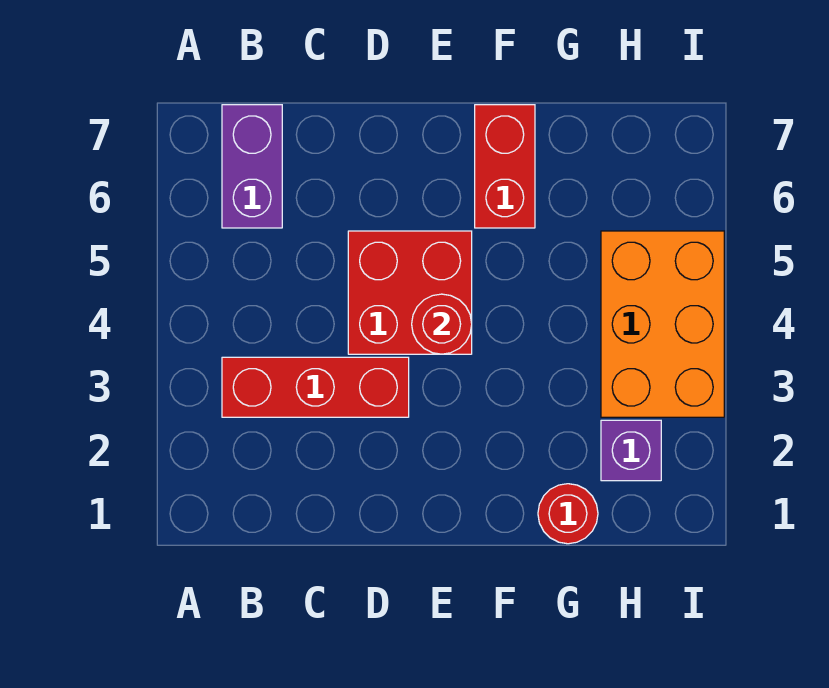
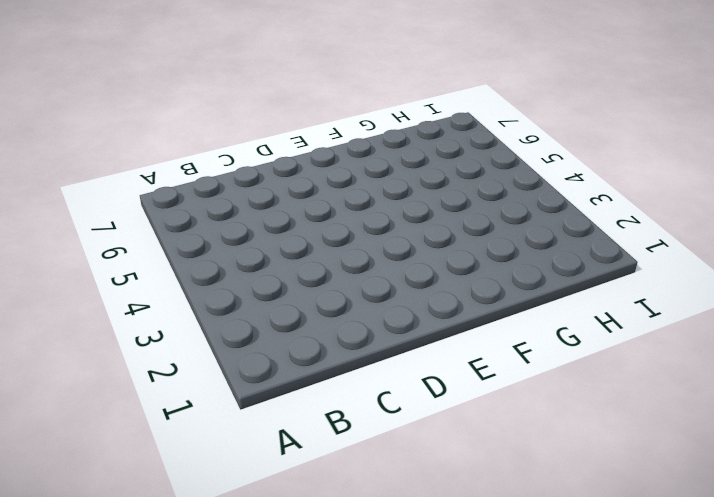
none -> red brick B3:D3 level 1
none -> purple brick B6:B7 level 1

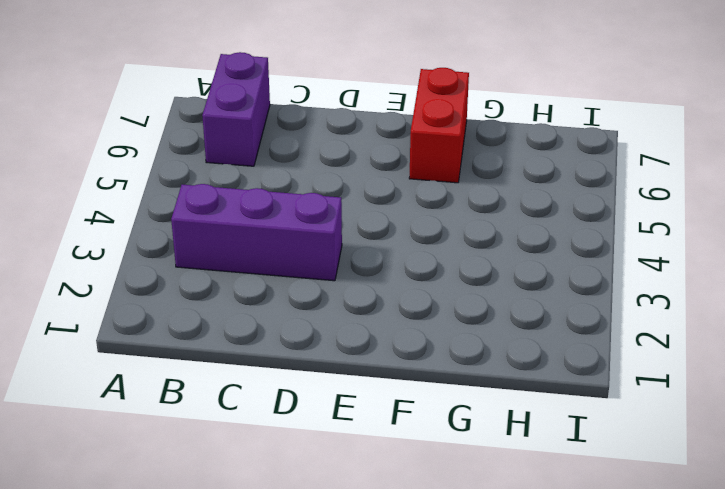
purple brick B3:D3 level 1 -> red brick B3:D3 level 1
none -> red brick D4:E5 level 1
none -> red round brick G1 level 1

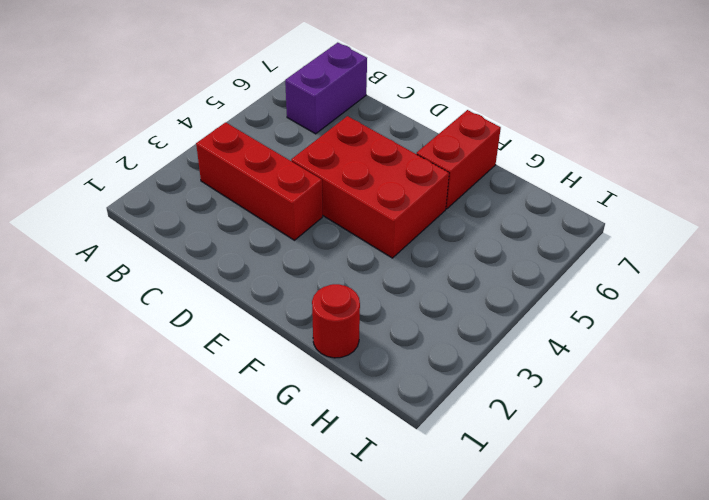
red brick D4:F5 level 1 -> red brick D4:E5 level 1
none -> purple brick H2 level 1
none -> orange brick H3:I5 level 1

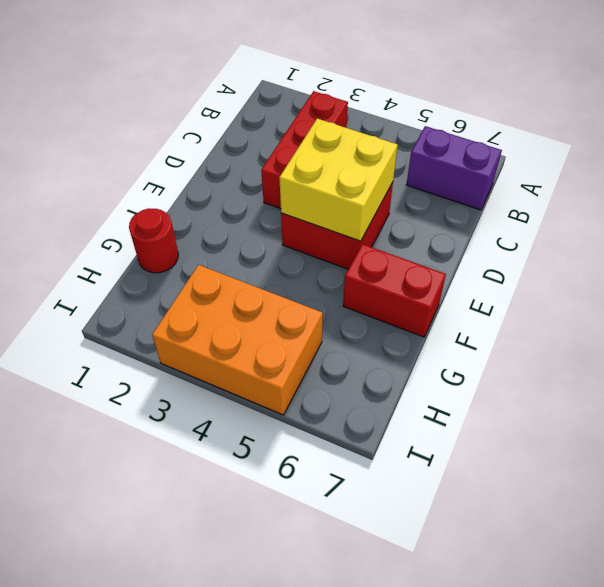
yellow brick D4:E5 level 2 -> red round brick E4 level 2
none -> purple brick H2 level 1

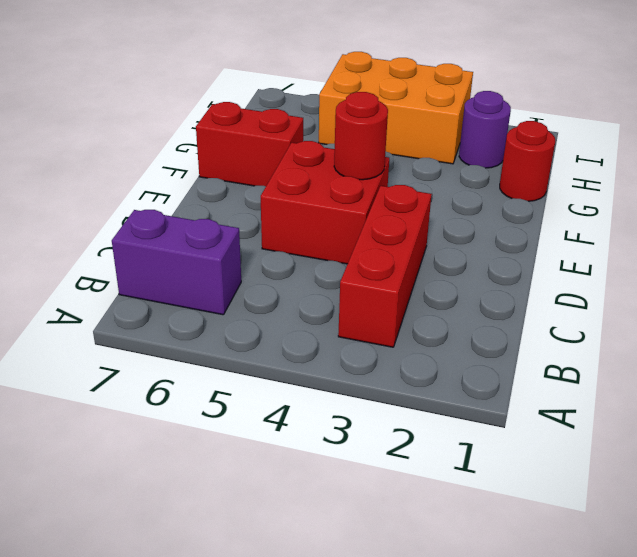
purple round brick H2 level 1 -> purple brick H2 level 1

